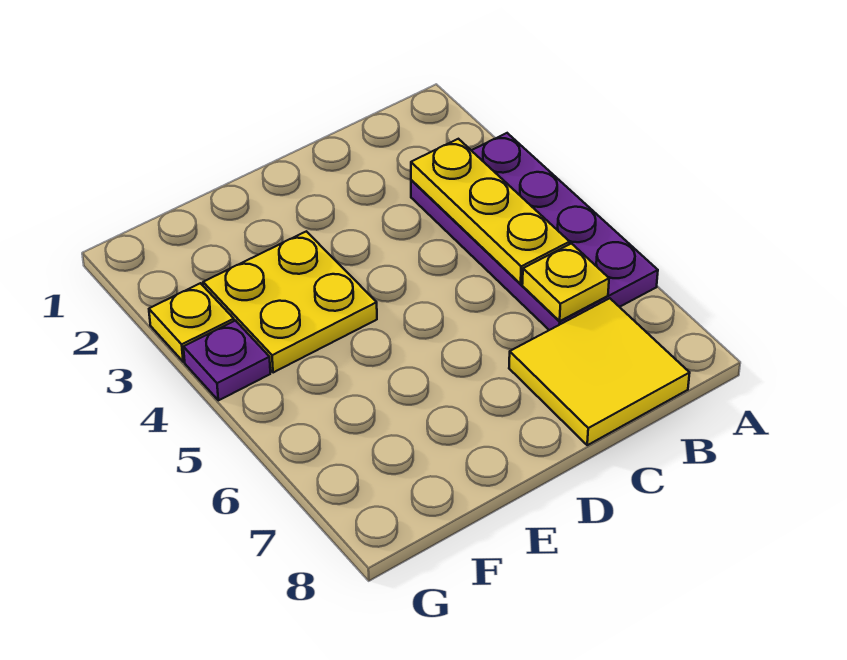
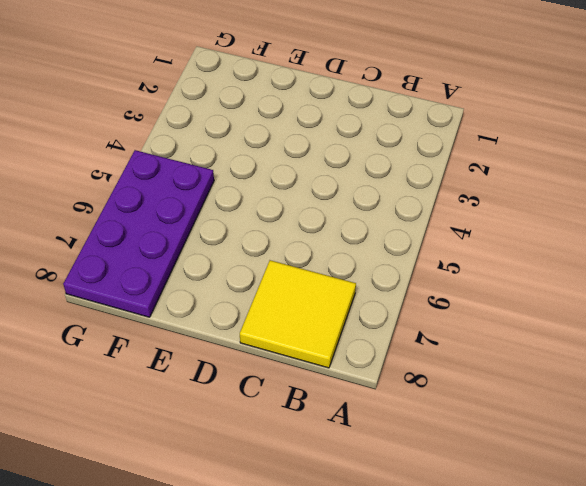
purple plate F5:G8 level 1 -> purple plate A3:B6 level 1
none -> yellow plate E3:F4 level 1
none -> yellow plate G3 level 1

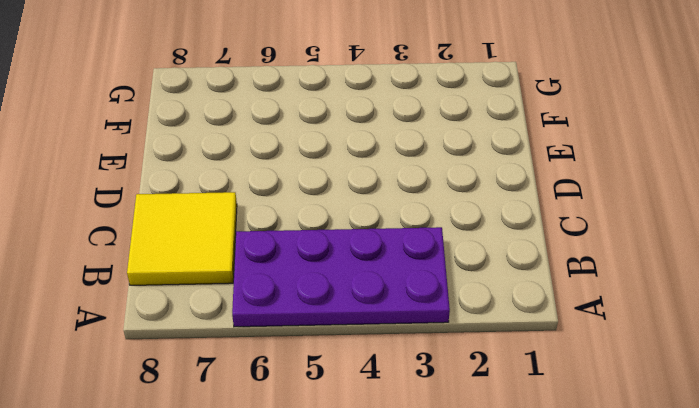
none -> yellow plate E3:F4 level 1
none -> yellow plate G3 level 1

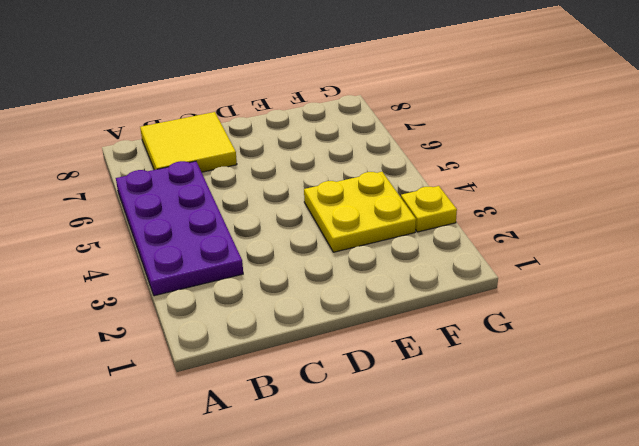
none -> purple plate G4 level 1
none -> yellow plate B3:B5 level 2

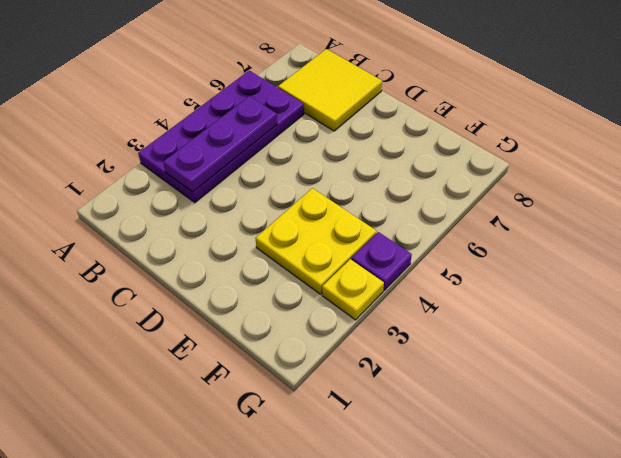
purple plate B3:B5 level 2 -> yellow plate B3:B5 level 2
none -> yellow plate B6 level 2

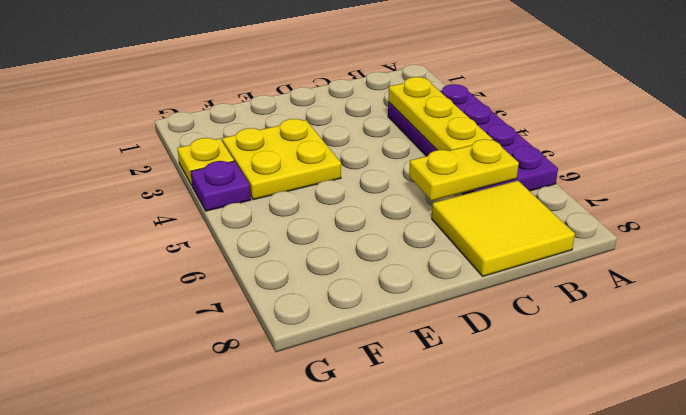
yellow plate B6:C6 level 2 -> yellow plate B6 level 2

